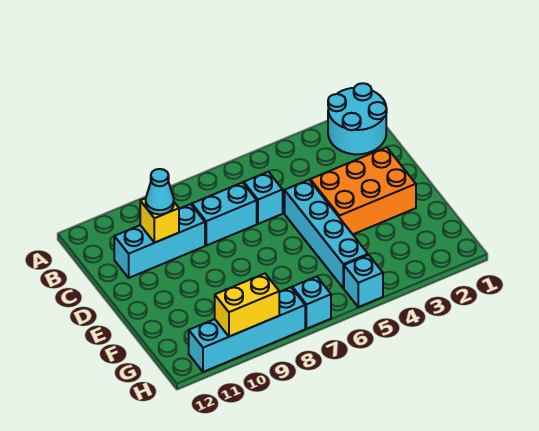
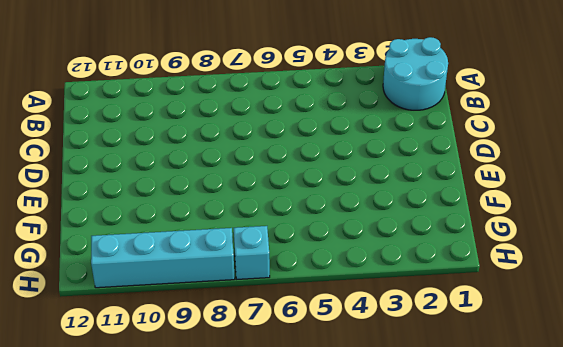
none -> cyan brick C6 level 1
none -> cyan brick C7:C8 level 1
none -> cyan brick C9:C11 level 1

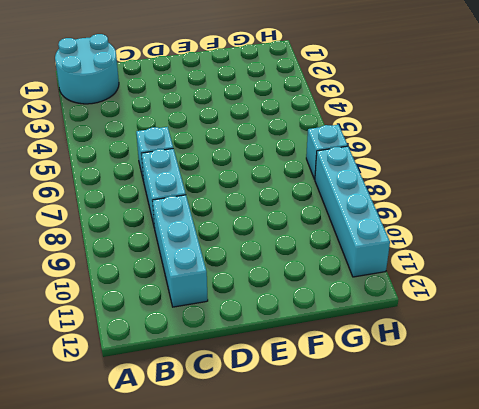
none -> orange brick D2:E4 level 1
none -> cyan brick D5:G5 level 1
none -> cyan brick H5 level 1

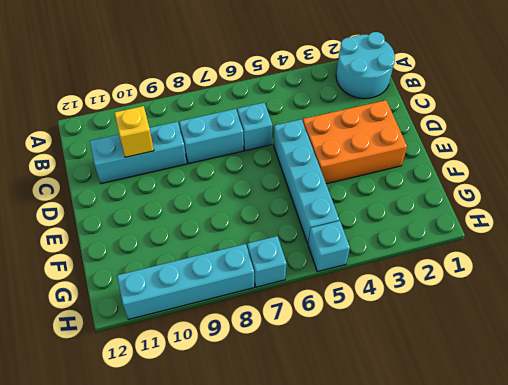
none -> yellow brick H9:H10 level 2
none -> cyan cone C10 level 3

